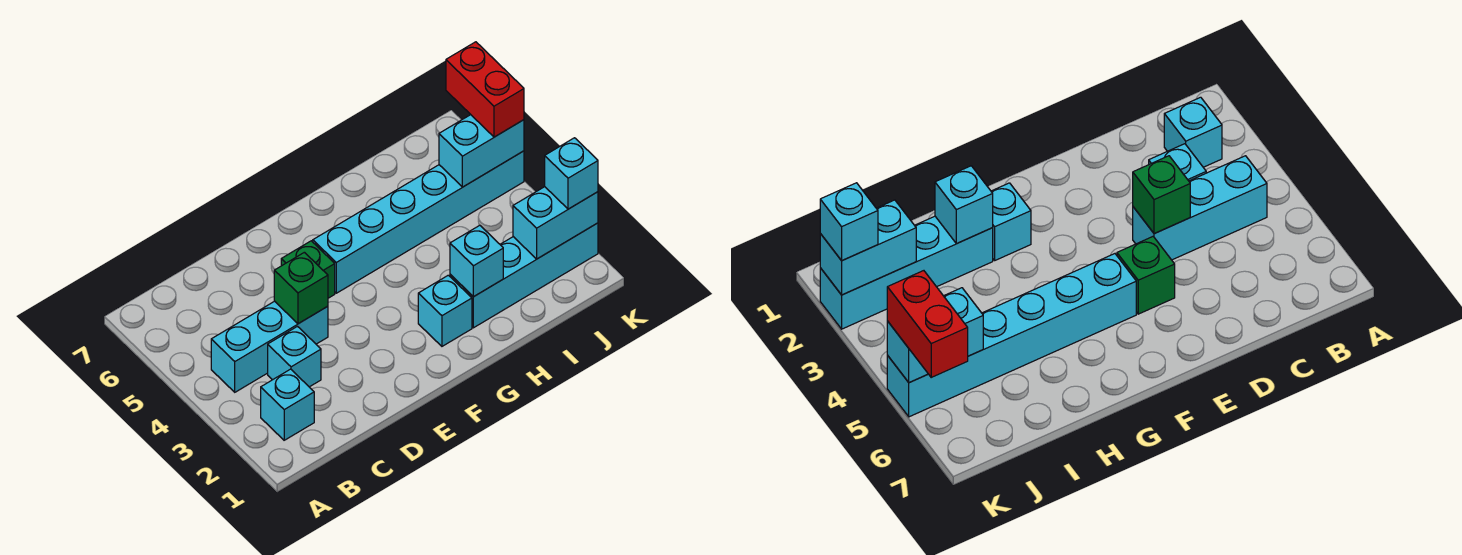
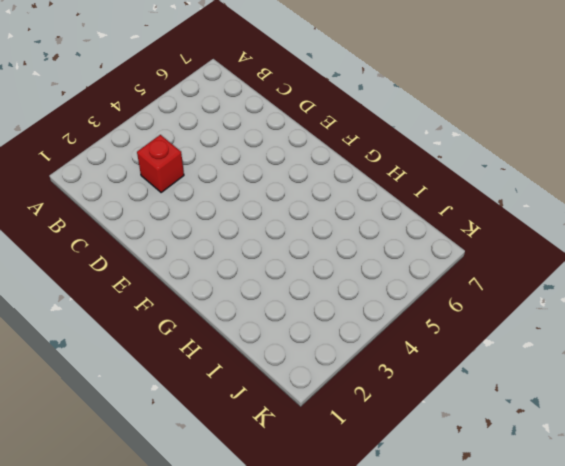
red brick C3 level 1 -> cyan brick C3 level 1
none -> cyan brick B2 level 1
none -> cyan brick B4:D4 level 1
none -> green brick E5 level 1

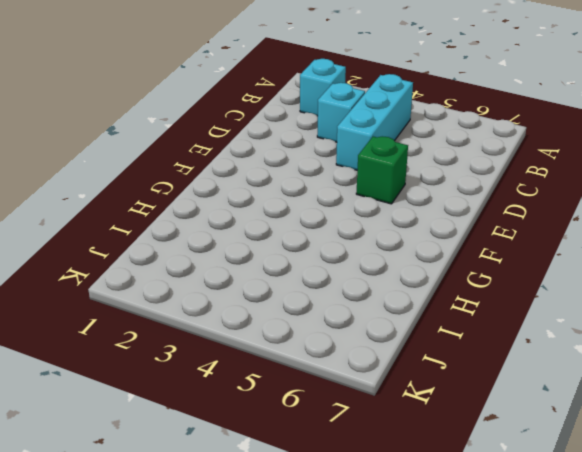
none -> cyan brick F5:K5 level 1
none -> cyan brick G2 level 1
none -> cyan brick H2:K2 level 1

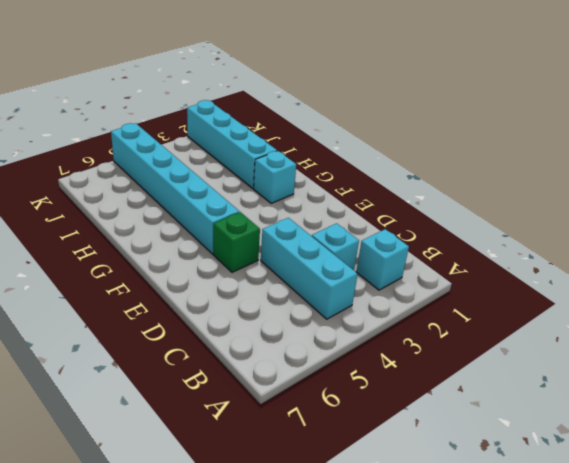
none -> green brick D4 level 2
none -> cyan brick H2 level 2
none -> cyan brick J2:K2 level 2

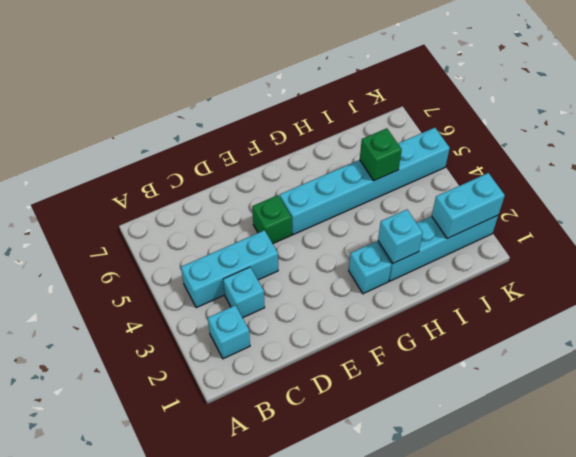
green brick I5 level 2 -> green brick D4 level 2
none -> cyan brick J5:K5 level 2
none -> cyan brick K2 level 3
none -> red brick K5:K6 level 3

